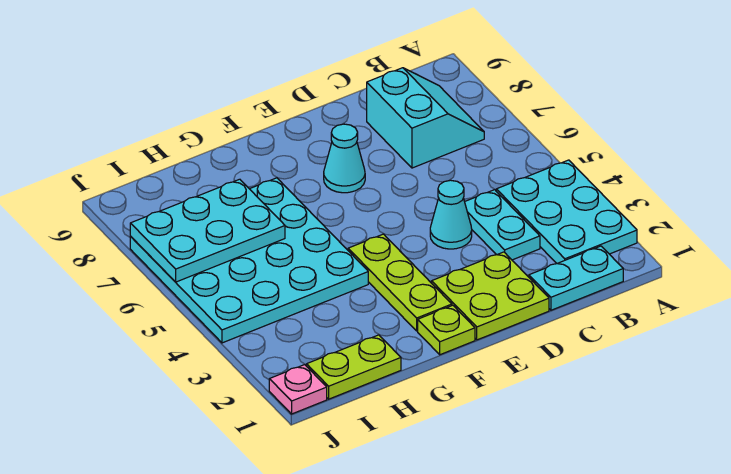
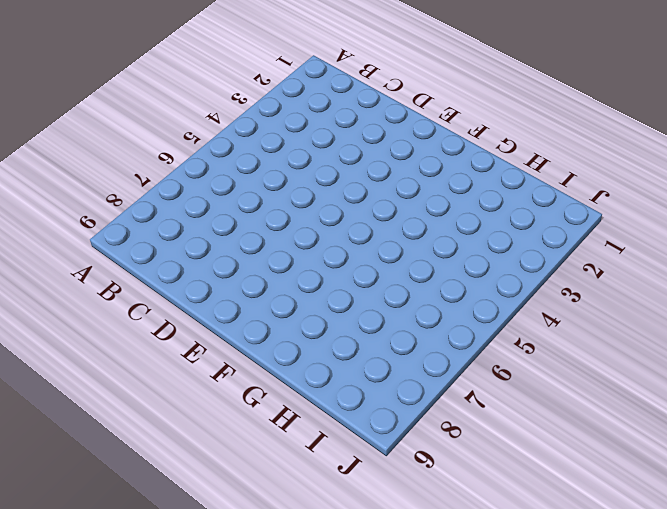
none -> cyan plate A2:B4 level 1
none -> cyan plate B1:C1 level 1
none -> cyan slope B7:C8 level 1 top C

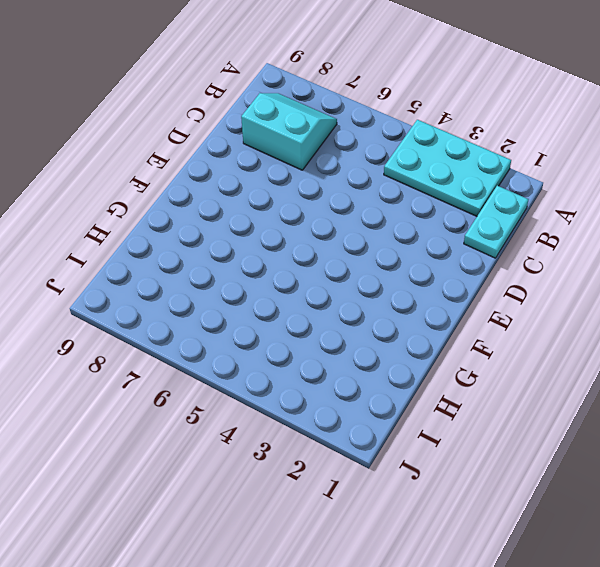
none -> cyan plate C3:C4 level 1
none -> lime plate D1:E2 level 1
none -> cyan cone D4 level 1

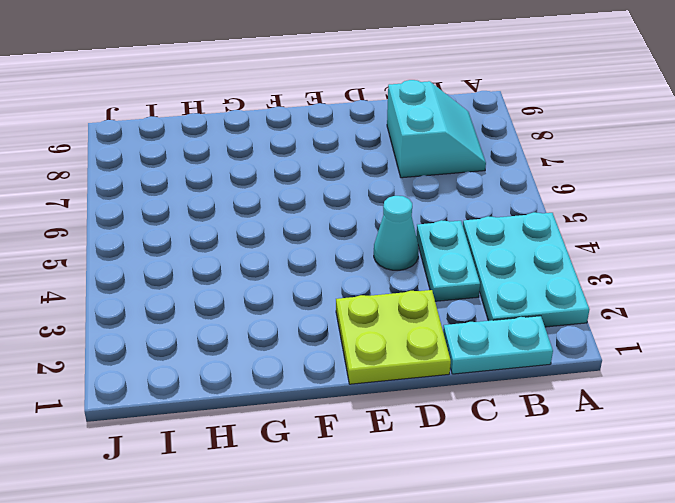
none -> cyan cone E7 level 1
none -> lime plate F1 level 1
none -> lime plate F2:F4 level 1

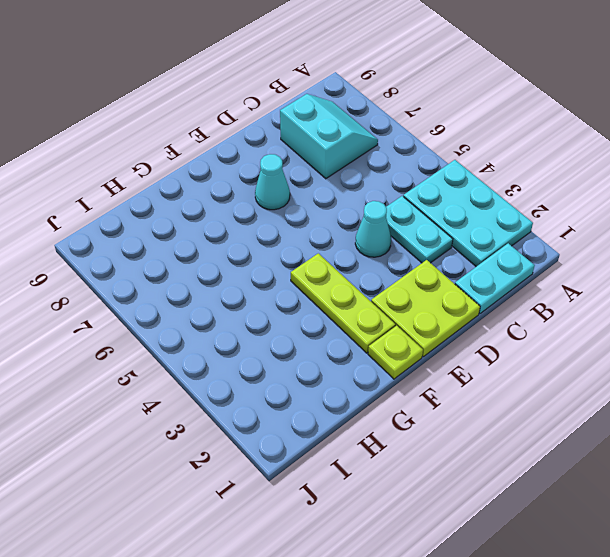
none -> cyan plate G4:J7 level 1
none -> lime plate H1:I1 level 1
none -> pink plate J1 level 1

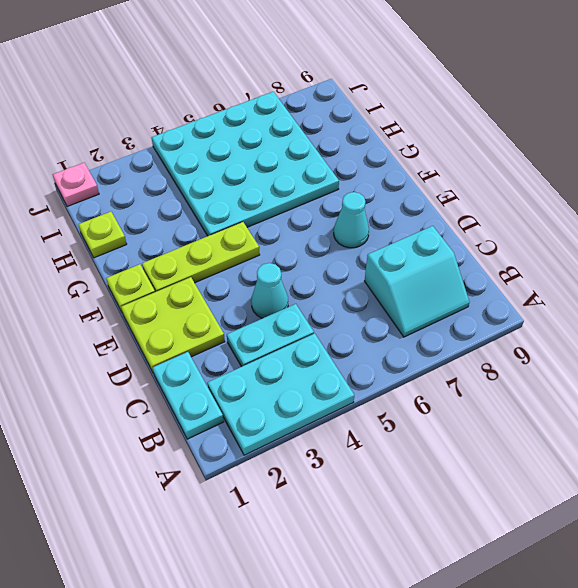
lime plate H1 level 1 -> lime plate H1:I1 level 1
none -> cyan plate H6:J7 level 2

